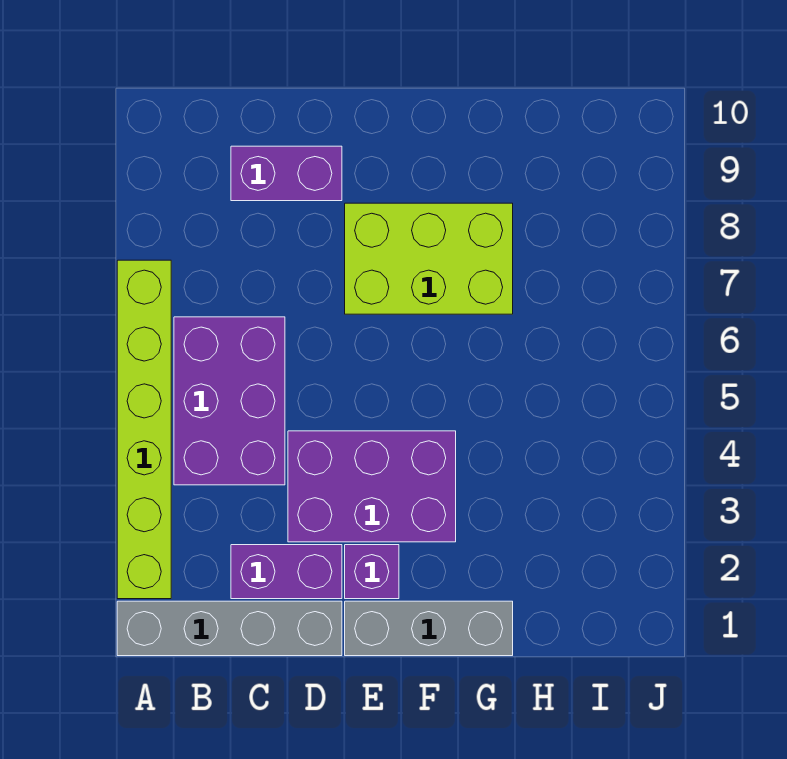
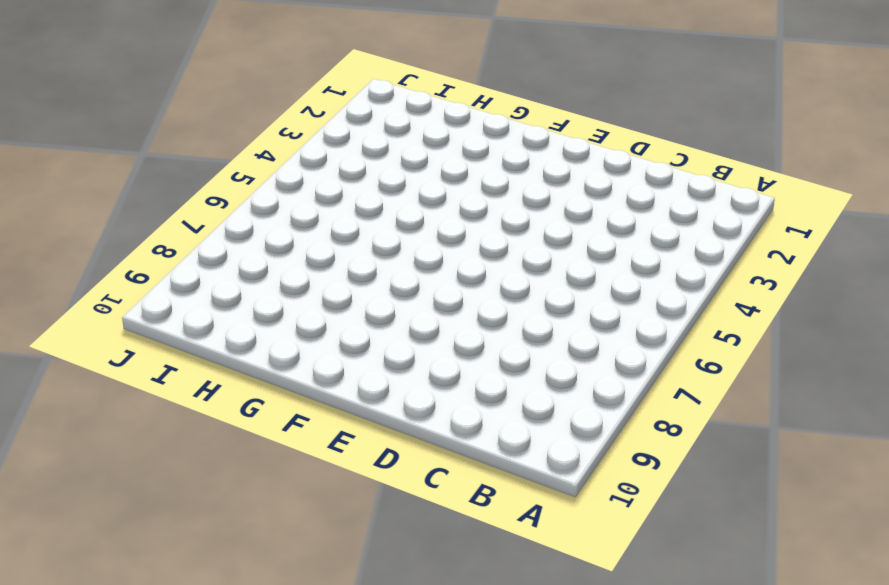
none -> grey brick A1:D1 level 1
none -> lime brick A2:A7 level 1

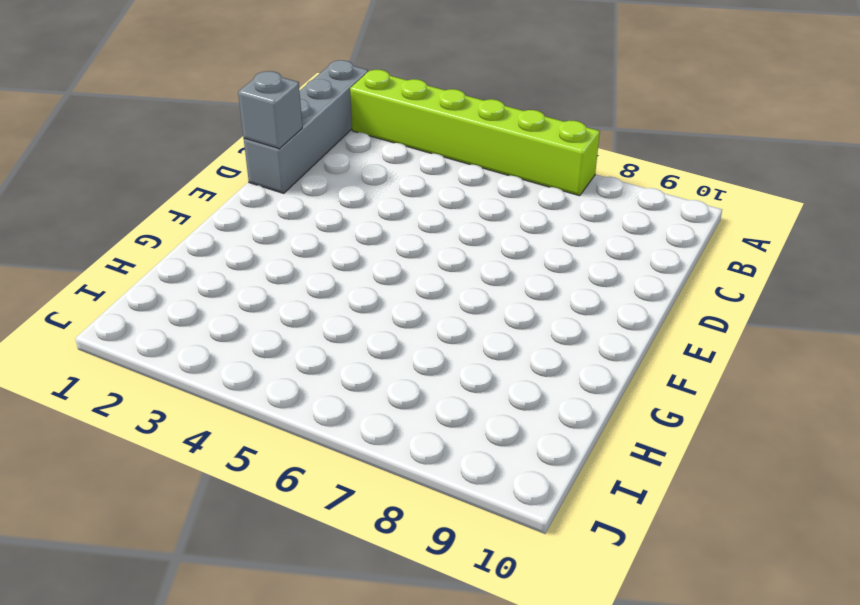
grey brick D1 level 2 -> none
none -> purple brick B4:C6 level 1
none -> purple brick C2:D2 level 1

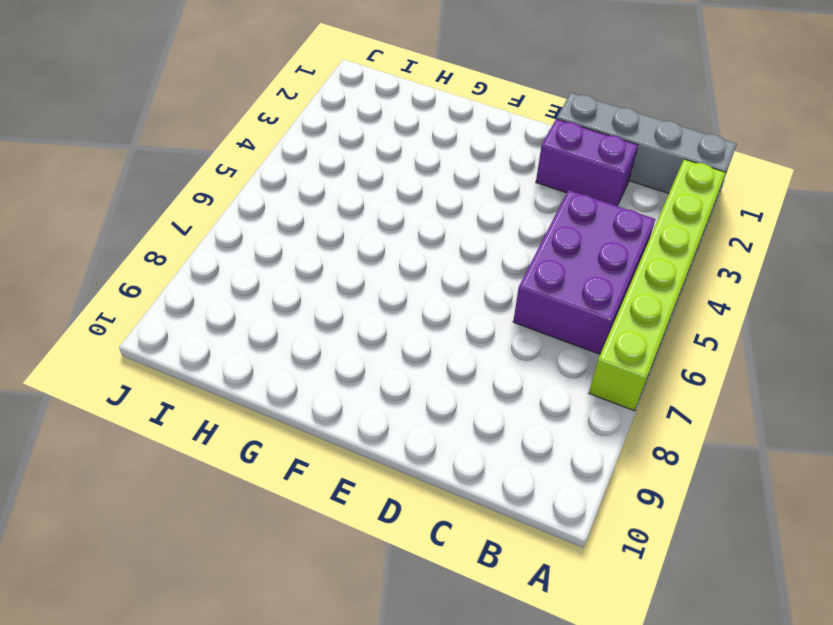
none -> purple brick C9:D9 level 1
none -> purple brick D3:F4 level 1

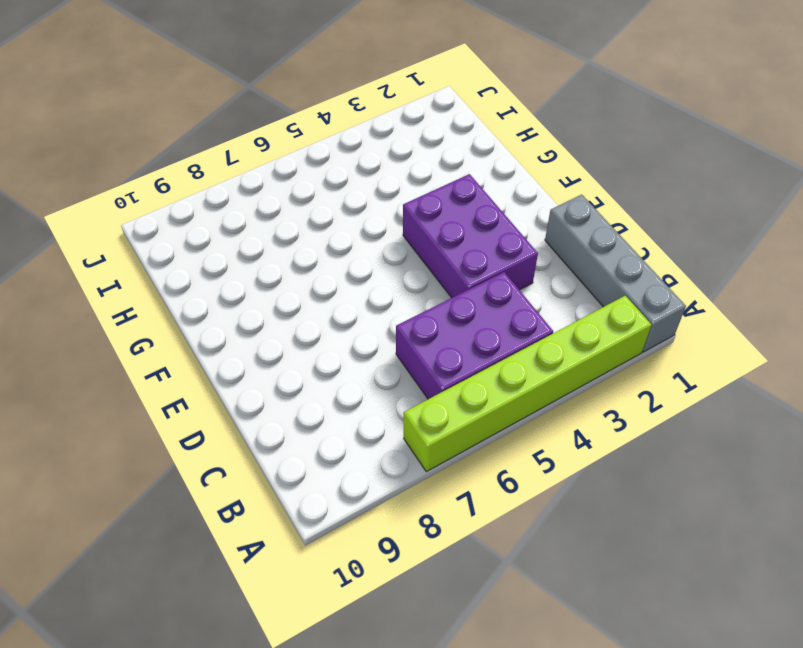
none -> purple brick C2:D2 level 1
none -> purple brick C9:D9 level 1

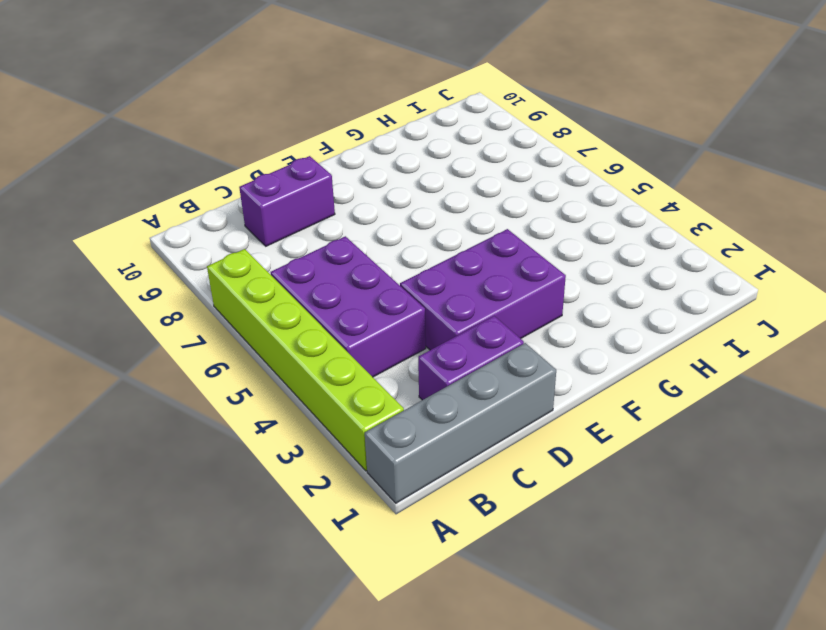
none -> grey brick E1:G1 level 1
none -> purple brick E2 level 1

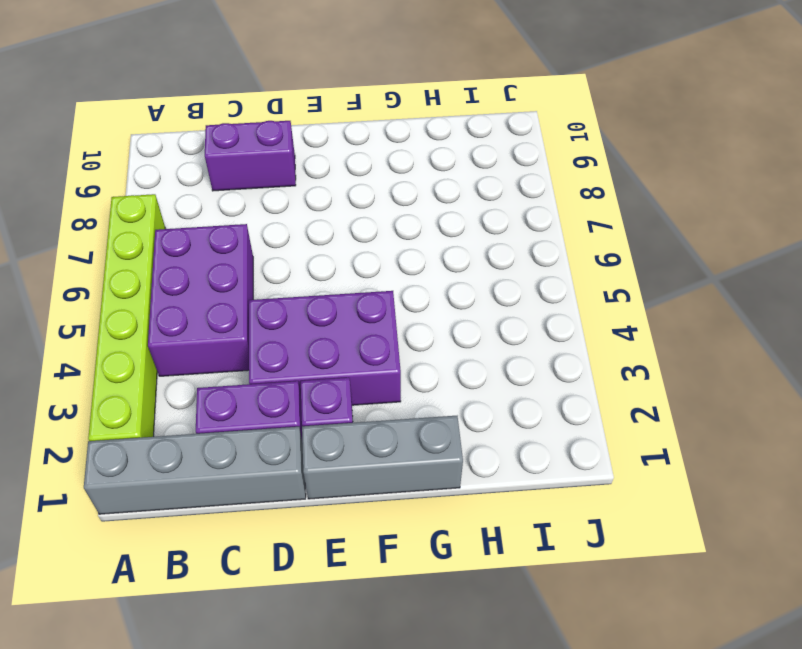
none -> lime brick E7:G8 level 1

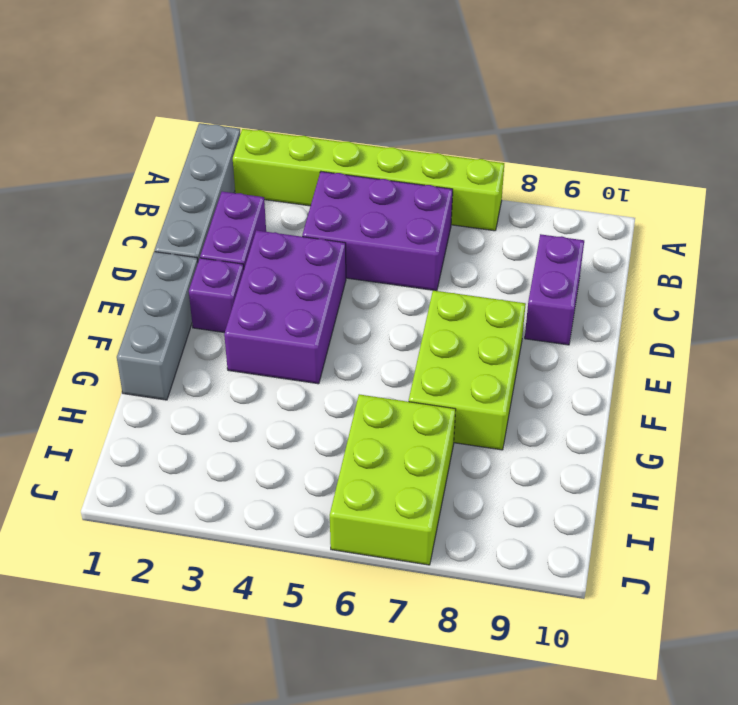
lime brick H6:J7 level 1 -> none

